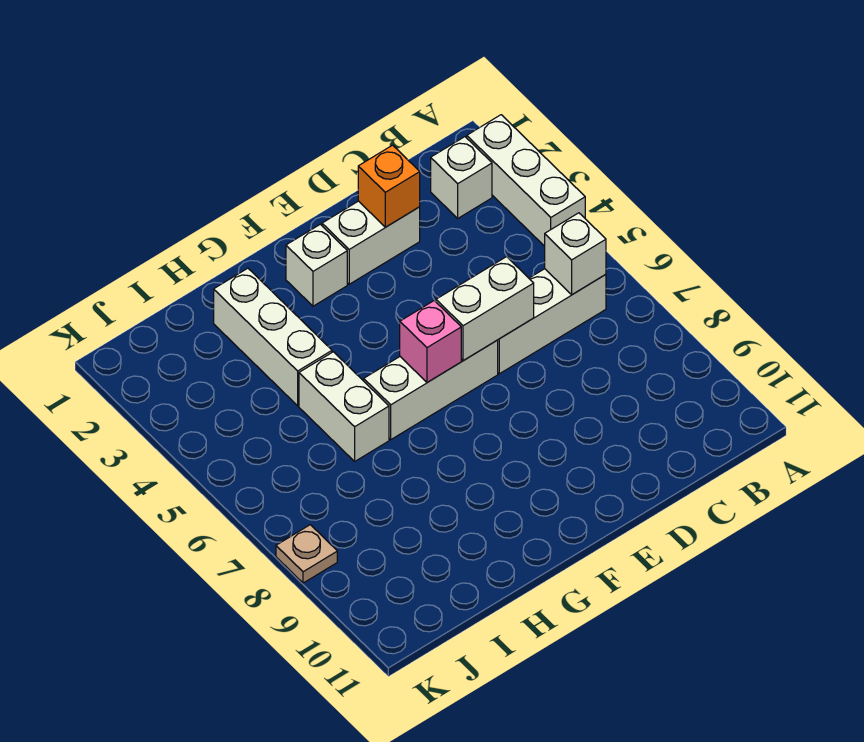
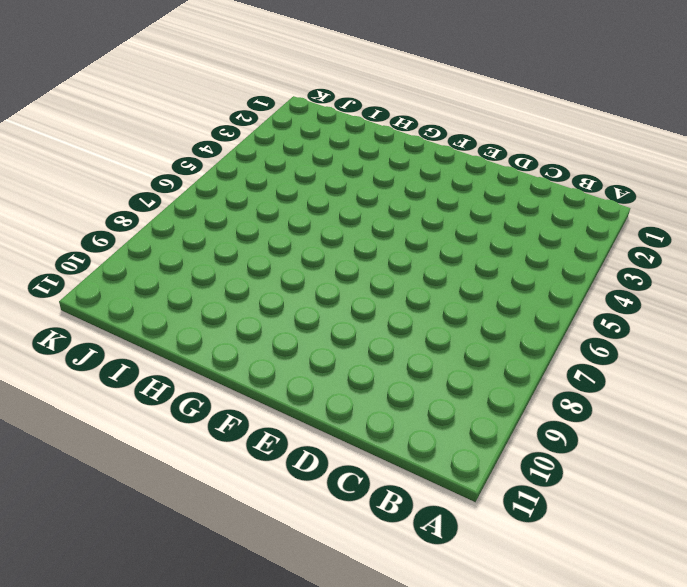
none -> white brick A2:A4 level 1
none -> white brick B2 level 1
none -> white brick B6:D6 level 1

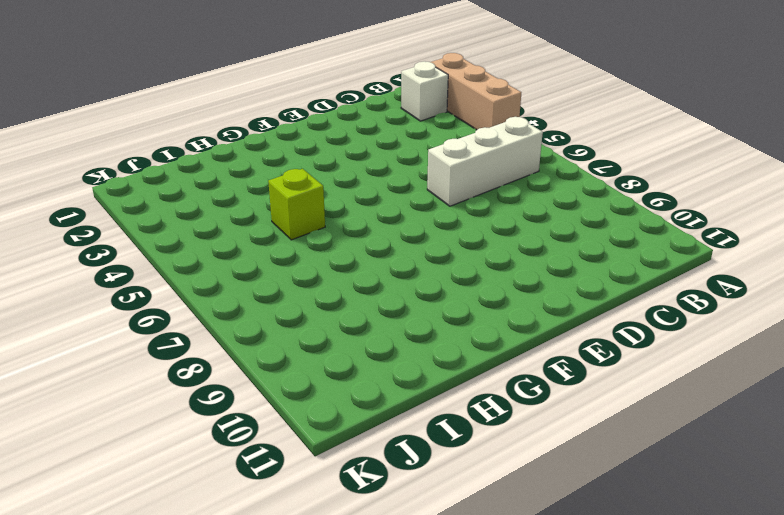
tan brick A2:A4 level 1 -> white brick A2:A4 level 1
lime brick H5 level 1 -> white brick H5:H6 level 1
none -> white brick D2:E2 level 1
none -> white brick E6:G6 level 1
none -> white brick F2 level 1

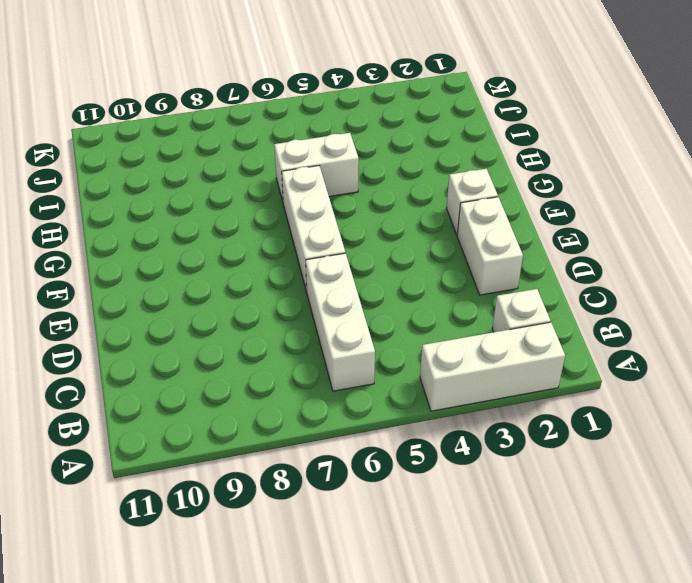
none -> white brick H2:H4 level 1
none -> tan plate K8 level 1
none -> white brick B6 level 2

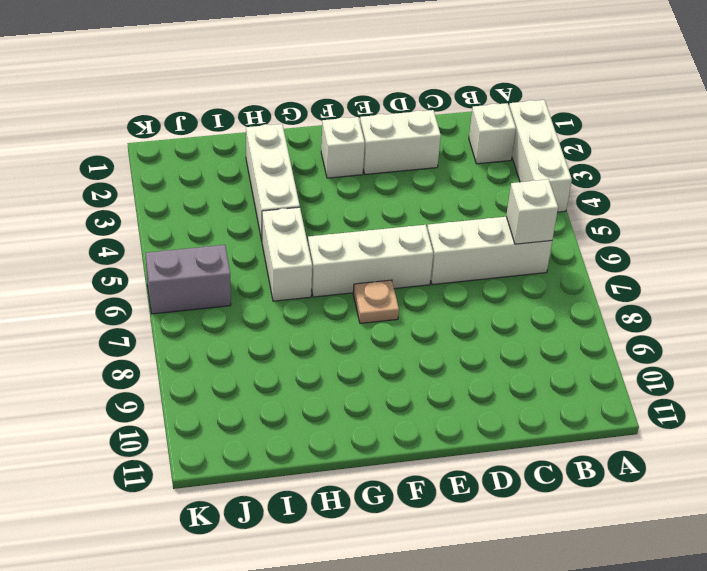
tan plate F7 level 1 -> tan plate K8 level 1
grey brick J6:K6 level 1 -> none
none -> orange brick D2 level 2
none -> white brick D6:E6 level 2
none -> pink brick F6 level 2

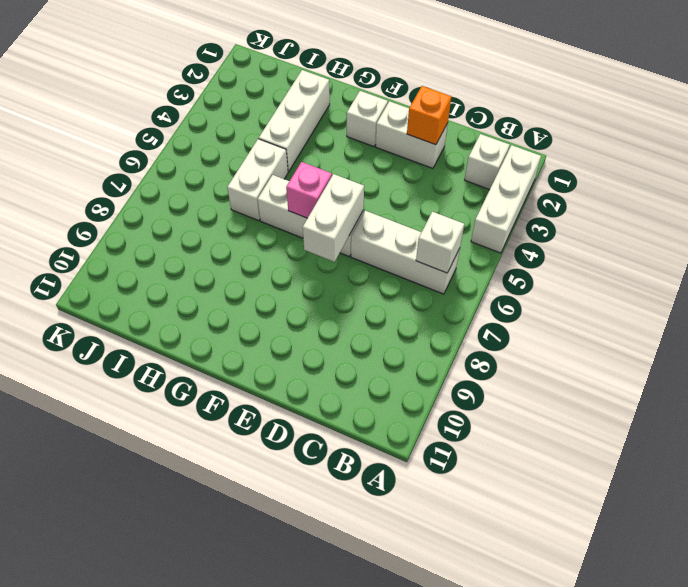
white brick E6:E7 level 2 -> white brick D6:E6 level 2
none -> tan plate K8 level 1

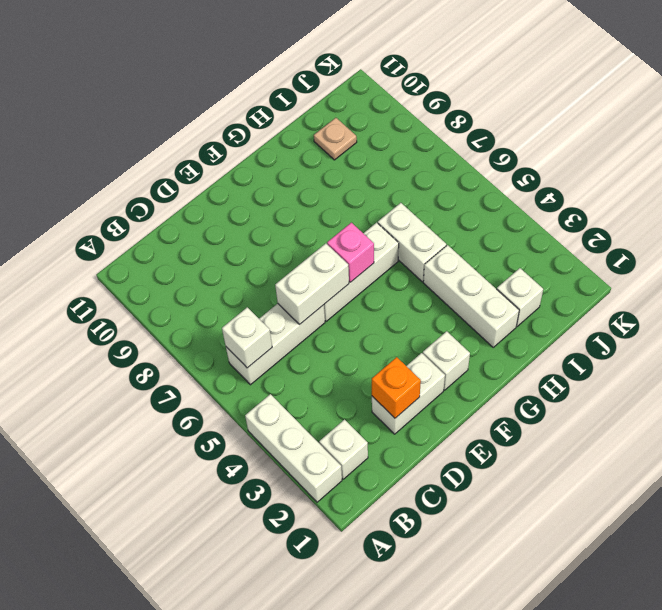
white brick I2 level 1 -> none
tan plate I10 level 1 -> tan plate K8 level 1

